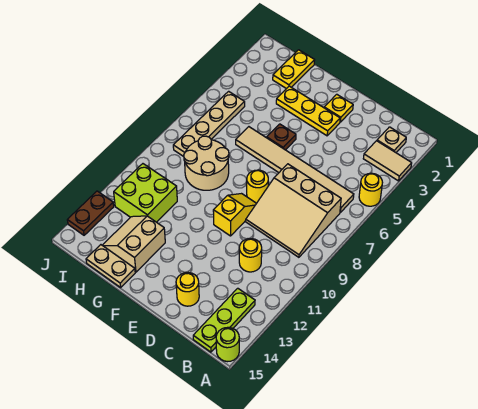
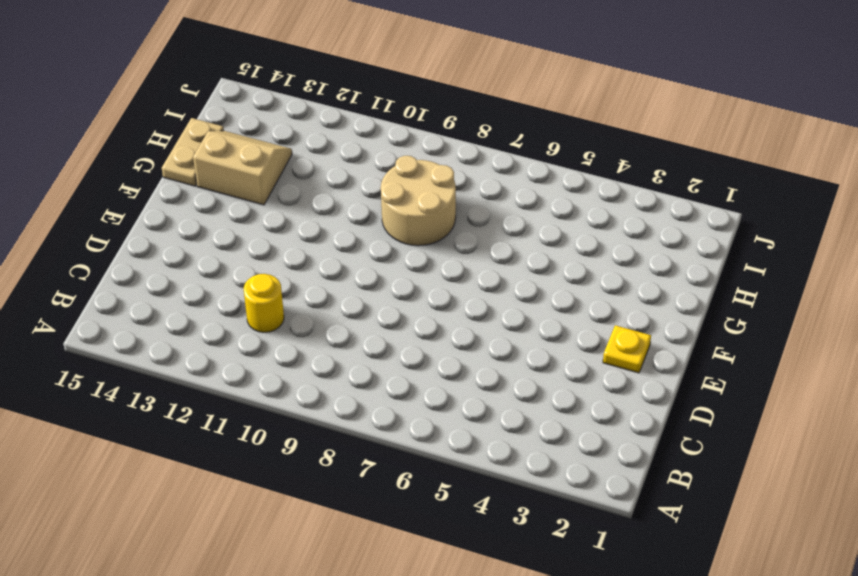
none -> tan tile A3:B3 level 1
none -> yellow round brick A5 level 1
none -> lime round brick A15 level 1

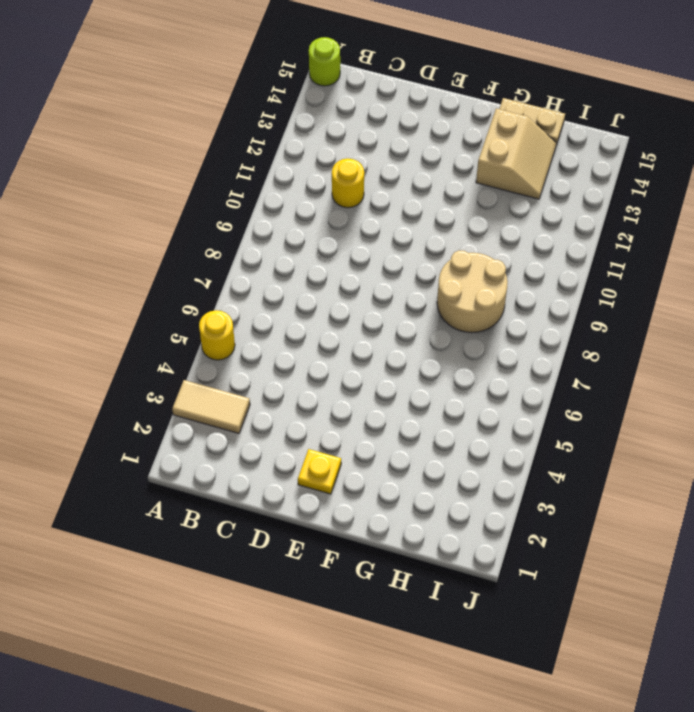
none -> tan plate B2 level 1
none -> tan tile B6:G6 level 1
none -> tan slope B7:D9 level 1 top 7

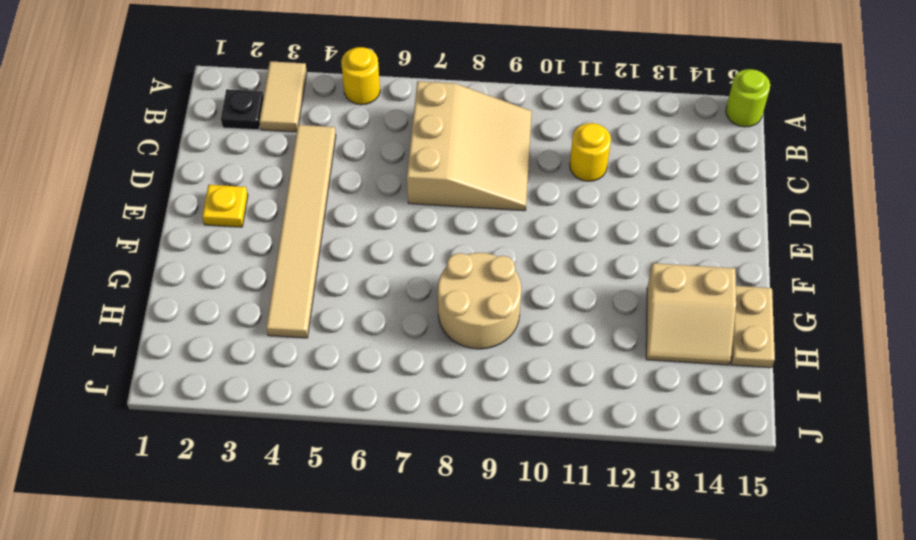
black plate B2 level 1 -> tan plate B2 level 1
tan tile C4:H4 level 1 -> tan tile B6:G6 level 1
none -> lime plate B13:B15 level 1
none -> yellow round brick D14 level 1
none -> yellow plate E3:G3 level 1

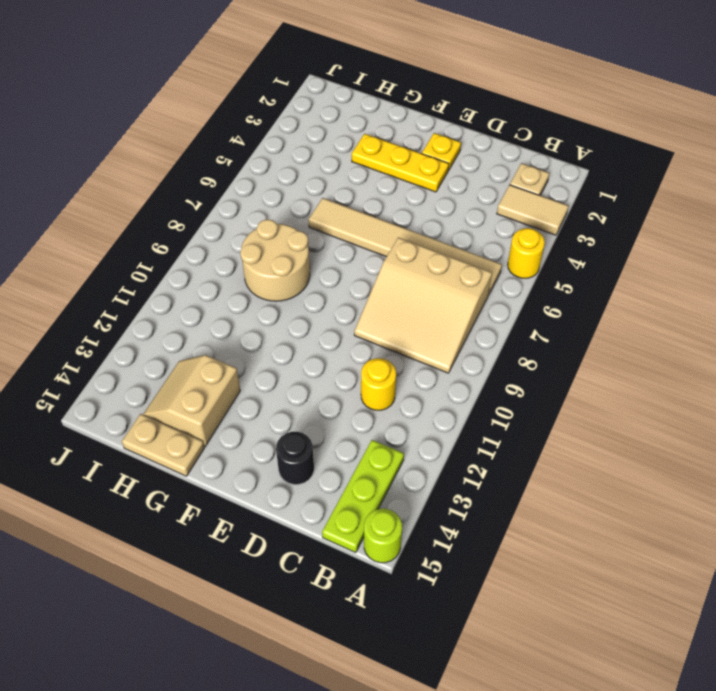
black round brick D14 level 1 -> yellow round brick D14 level 1
none -> yellow round brick E8 level 1
none -> yellow slope E9:E10 level 1 top 10
none -> brown plate F5 level 1

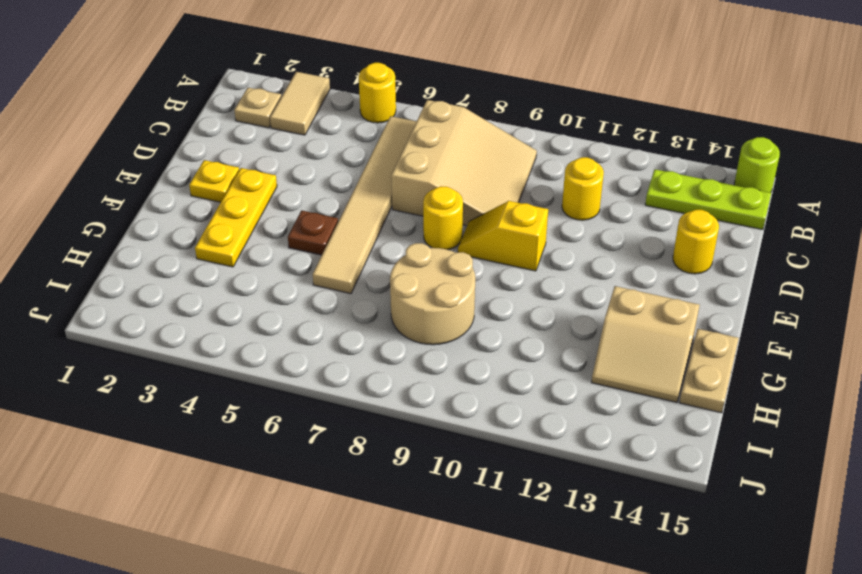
none -> yellow plate H1:H2 level 1
none -> lime brick H11:I12 level 1
none -> tan plate I5:I8 level 1

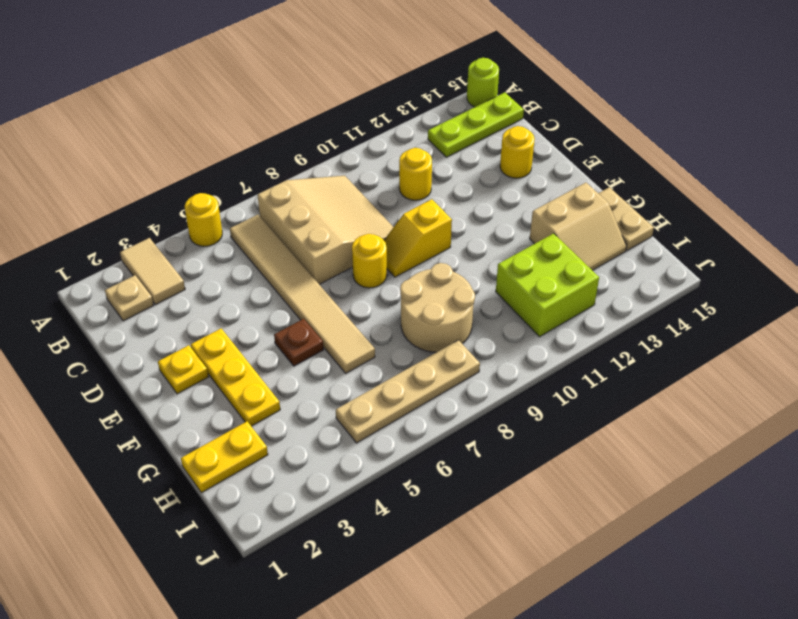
none -> brown plate J13:J14 level 1

